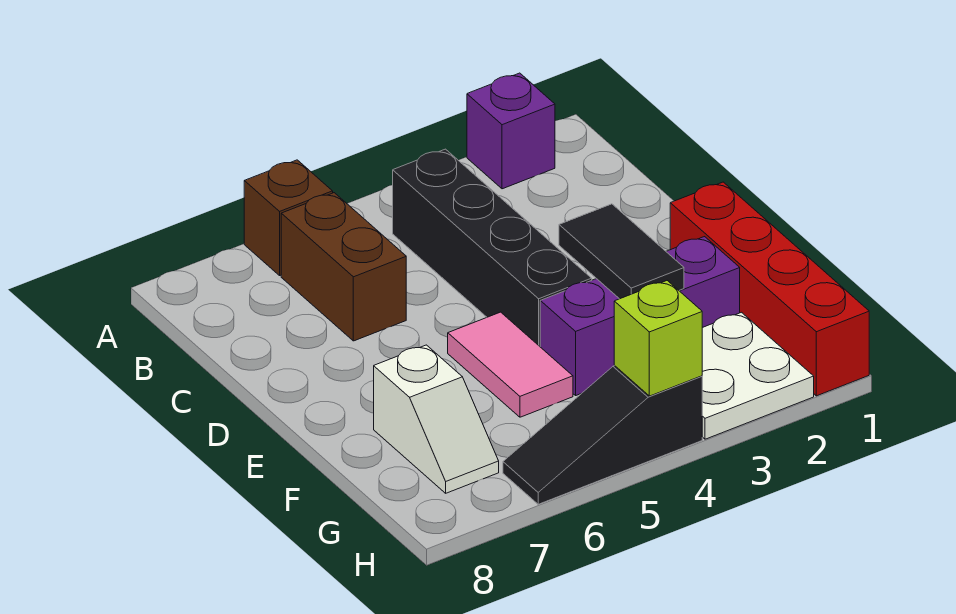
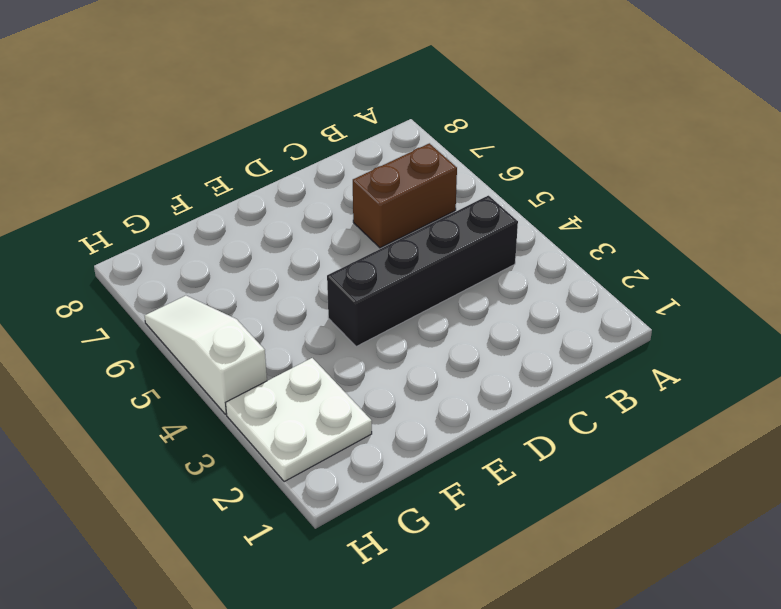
white slope H4:H6 level 1 top 4 -> black slope H4:H6 level 1 top 4
none -> purple brick A2 level 1
none -> brown brick A6 level 1
none -> red brick E1:H1 level 1

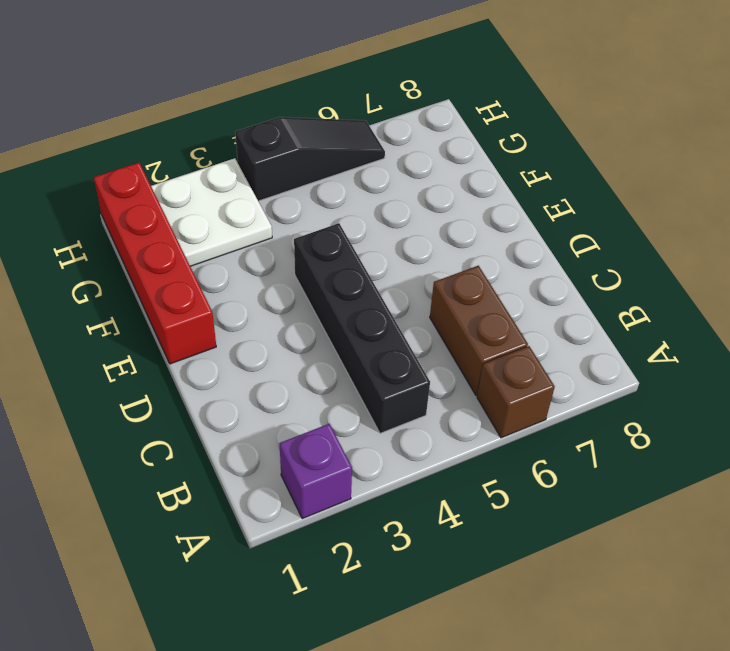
none -> pink tile E5:F5 level 1
none -> purple brick F2:F4 level 1
none -> white slope F7:G7 level 1 top F

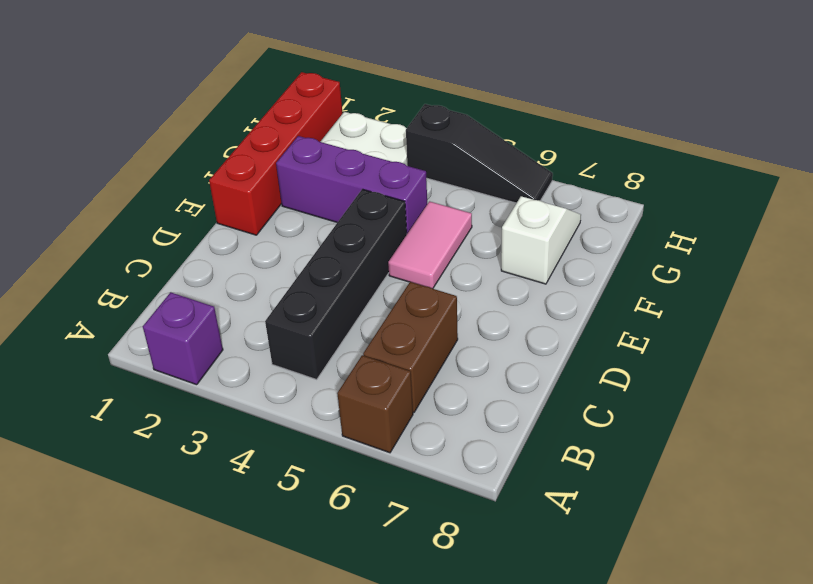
none -> black tile E3:F3 level 2
none -> lime brick H4 level 2

